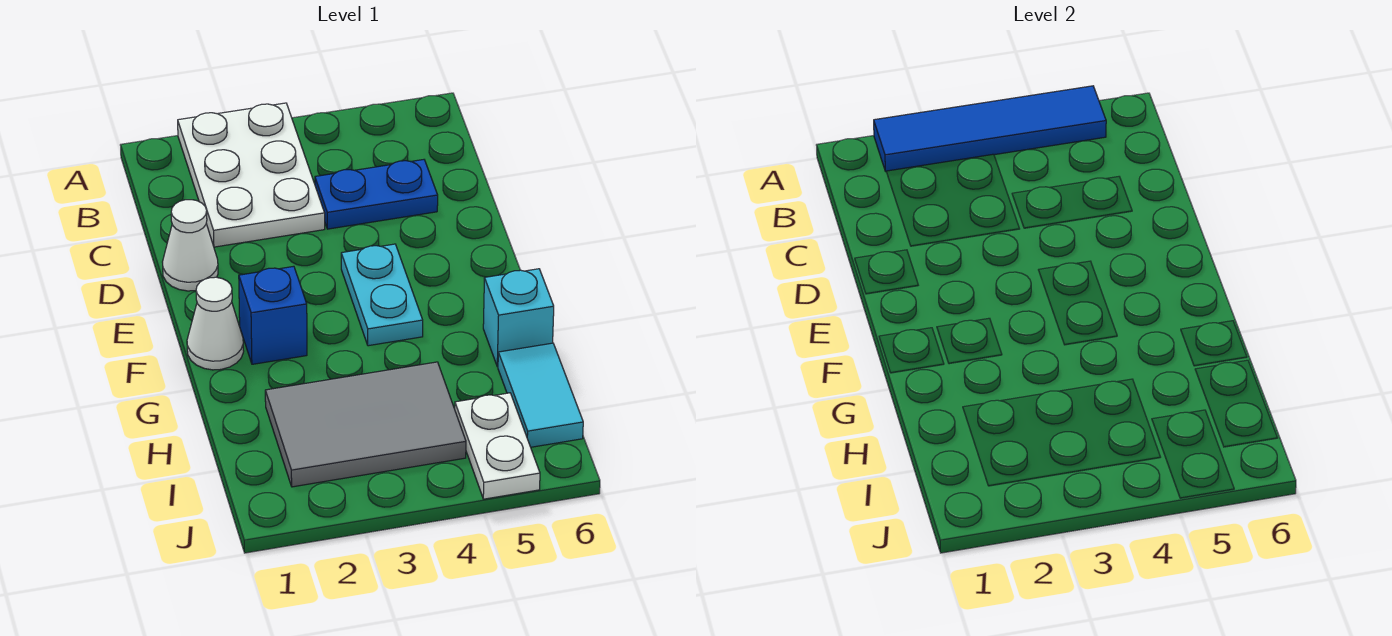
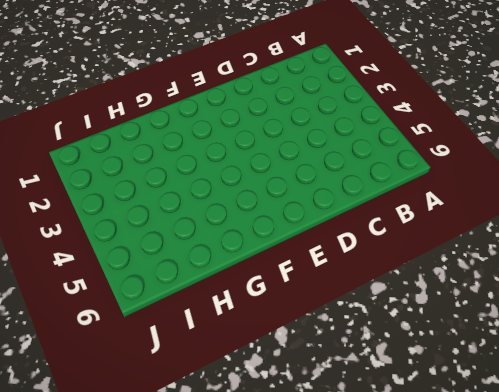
none -> white plate A2:C3 level 1
none -> blue plate C4:C5 level 1

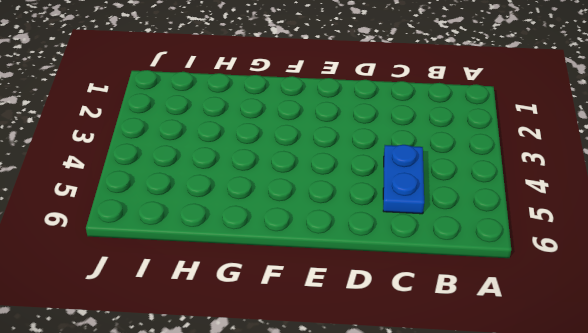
none -> white plate A2:C3 level 1
none -> white cone D1 level 1

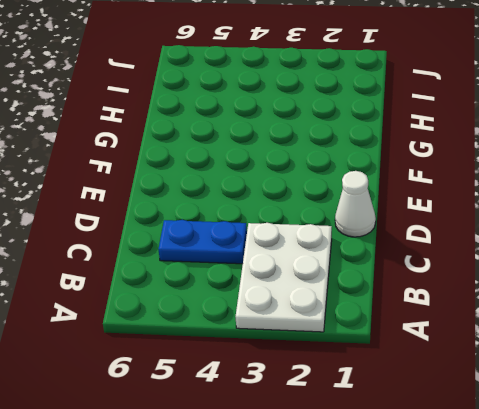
none -> cyan plate E4:F4 level 1
none -> white cone F1 level 1

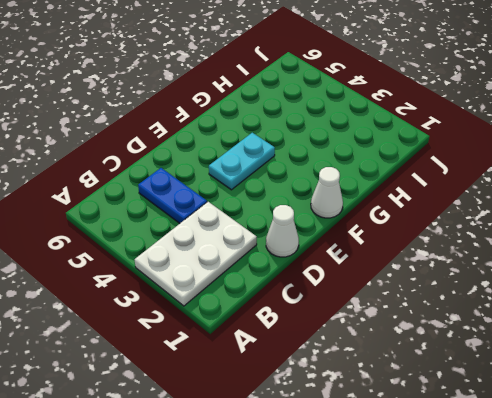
none -> blue brick F2 level 1
none -> cyan brick G6 level 1

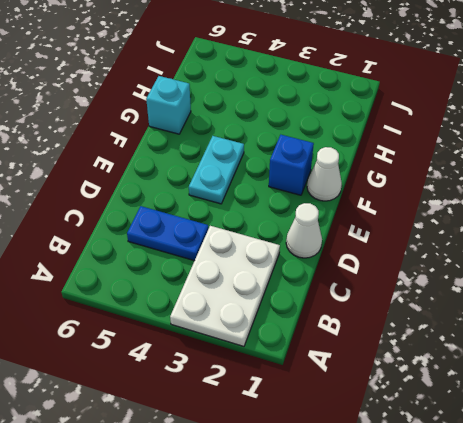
none -> grey tile H2:I4 level 1
none -> cyan tile H6:I6 level 1

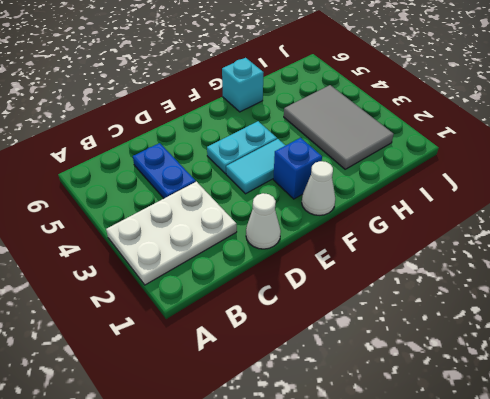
cyan tile E3:F3 level 1 -> cyan tile H6:I6 level 1
none -> white plate I5:J5 level 1
none -> blue tile A2:A5 level 2

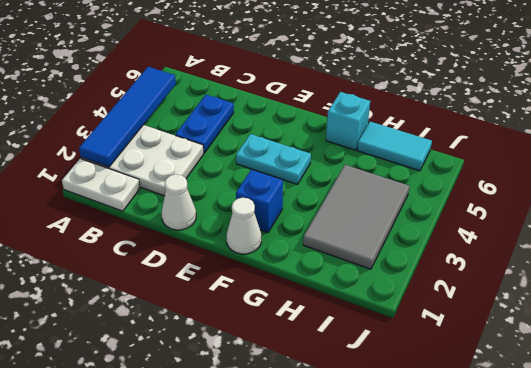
white plate A1:B1 level 1 -> white plate I5:J5 level 1

